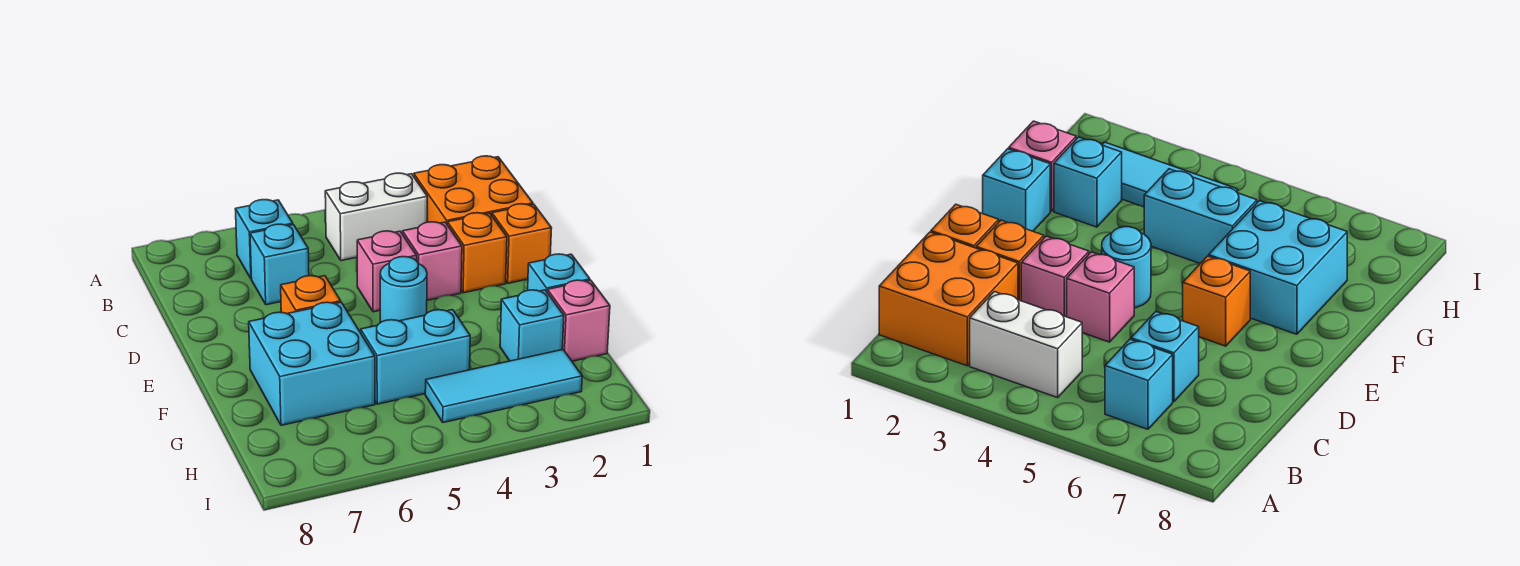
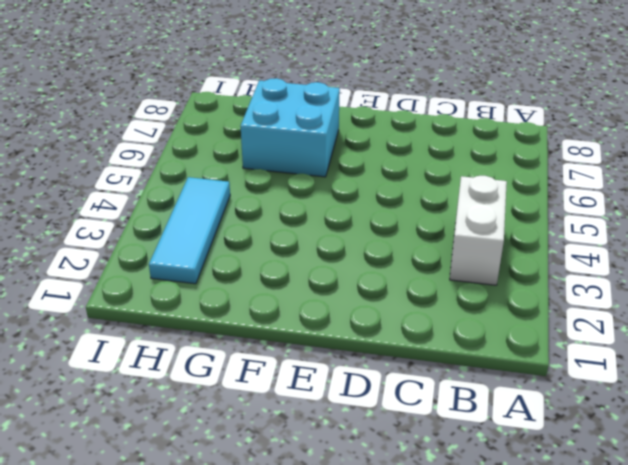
none -> orange brick B1:C2 level 1
none -> cyan brick B6 level 1
none -> cyan brick C6 level 1

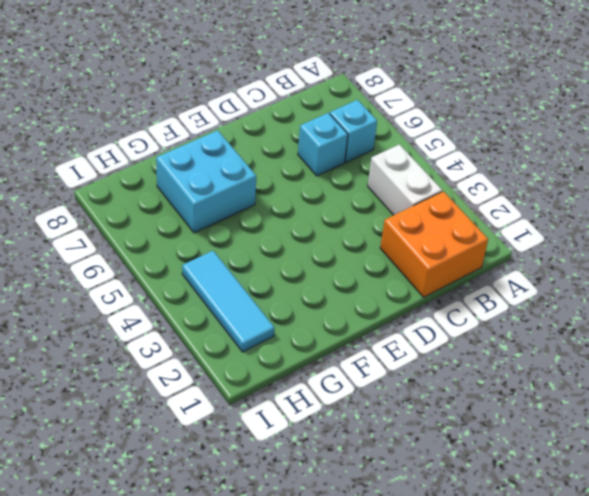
none -> orange brick D1 level 1
none -> orange brick D2 level 1
none -> pink brick D3 level 1

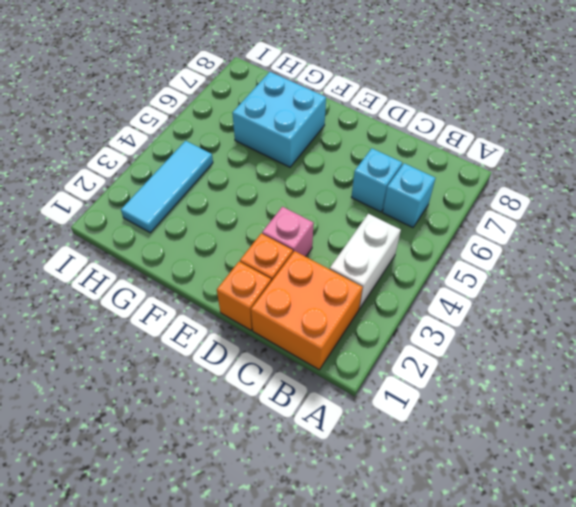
none -> pink brick D4 level 1
none -> cyan round brick E4 level 1
none -> orange brick E6 level 1

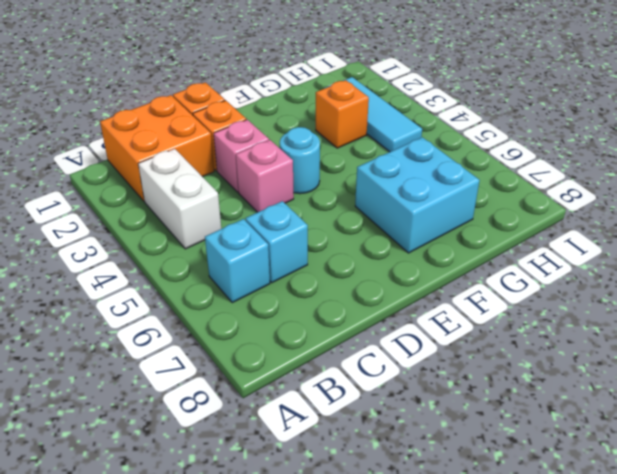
orange brick G3 level 1 -> orange brick E6 level 1
none -> cyan brick F1 level 1
none -> pink brick G1 level 1
none -> cyan brick G2 level 1

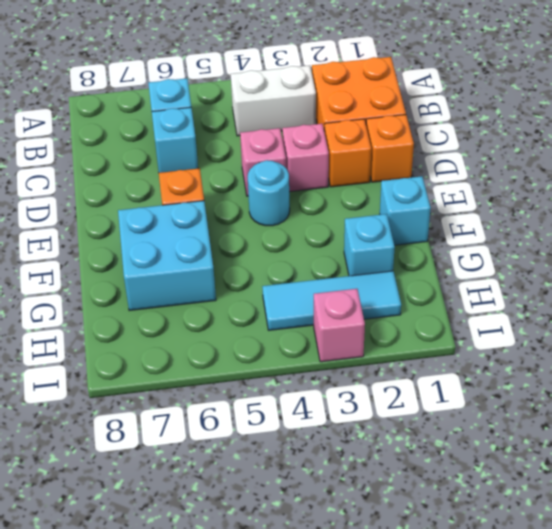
pink brick I3 level 1 -> pink brick G1 level 1
none -> cyan brick G4:G5 level 1

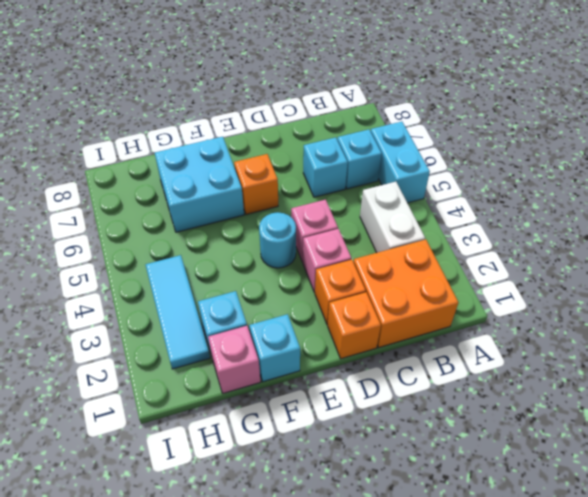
cyan brick A5:A6 level 1 -> cyan brick G4:G5 level 1

